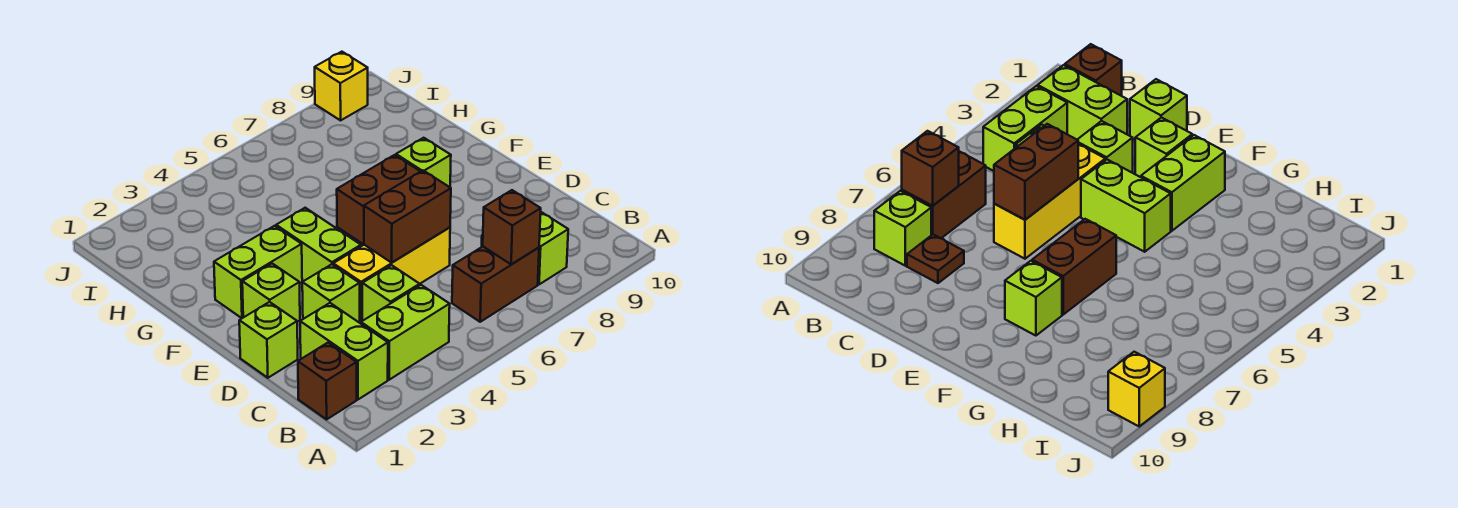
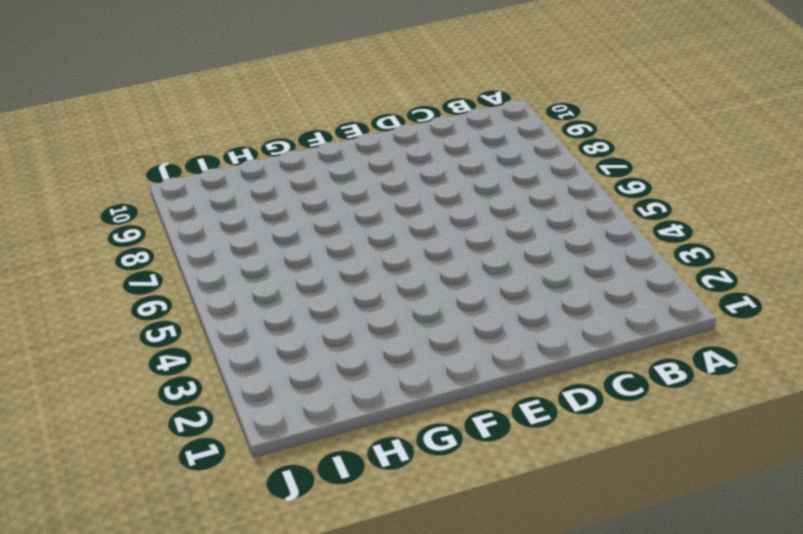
none -> brown brick B1 level 1
none -> lime brick B2:C2 level 1
none -> lime brick B3:B4 level 1

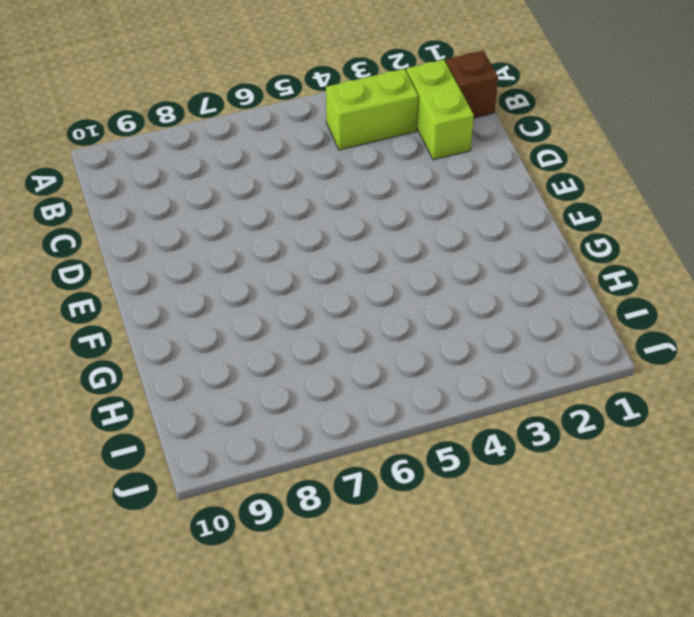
none -> brown brick B6:B7 level 1
none -> lime brick B8 level 1
none -> lime brick C4 level 1

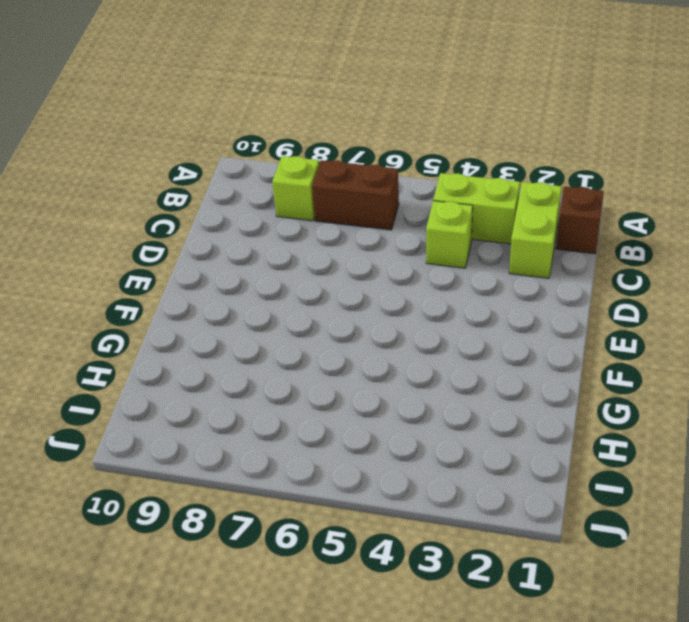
none -> brown plate C8 level 1
none -> lime brick D1 level 1
none -> lime brick D3 level 1

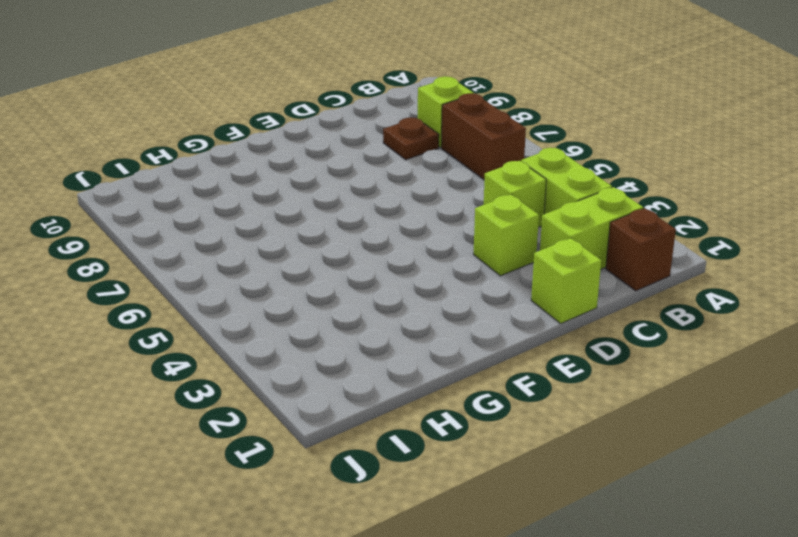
none -> yellow brick D4:D6 level 1
none -> lime brick E2 level 1
none -> lime brick E4:F4 level 1

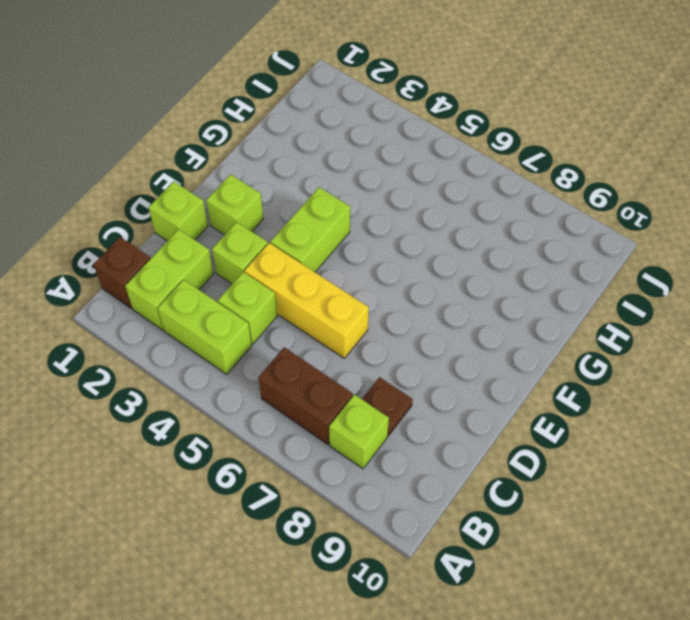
none -> lime brick F2:F3 level 1
none -> brown brick F6:F7 level 1
none -> lime brick F8 level 1

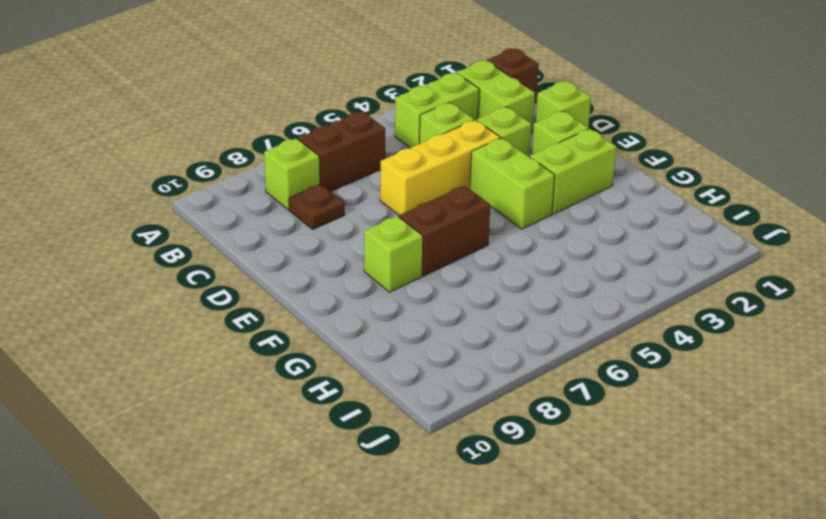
none -> yellow brick J9 level 1
none -> brown brick B7 level 2
none -> brown brick D5:D6 level 2

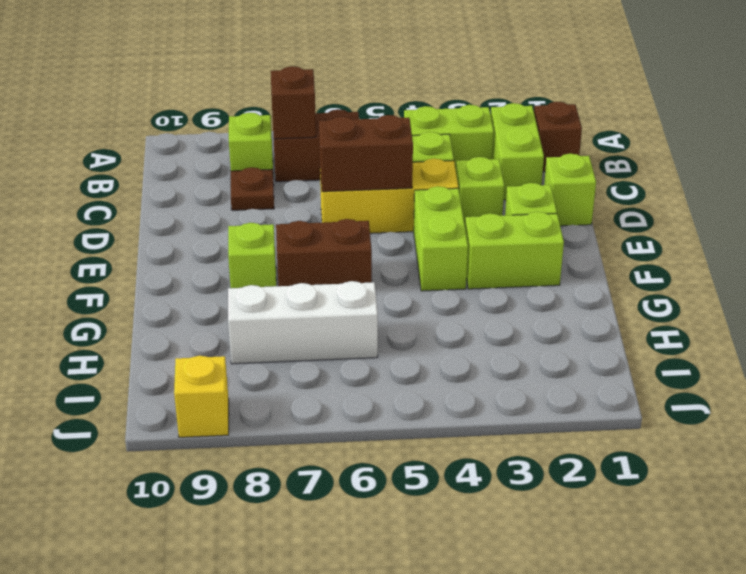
white brick H6:H8 level 1 -> none

